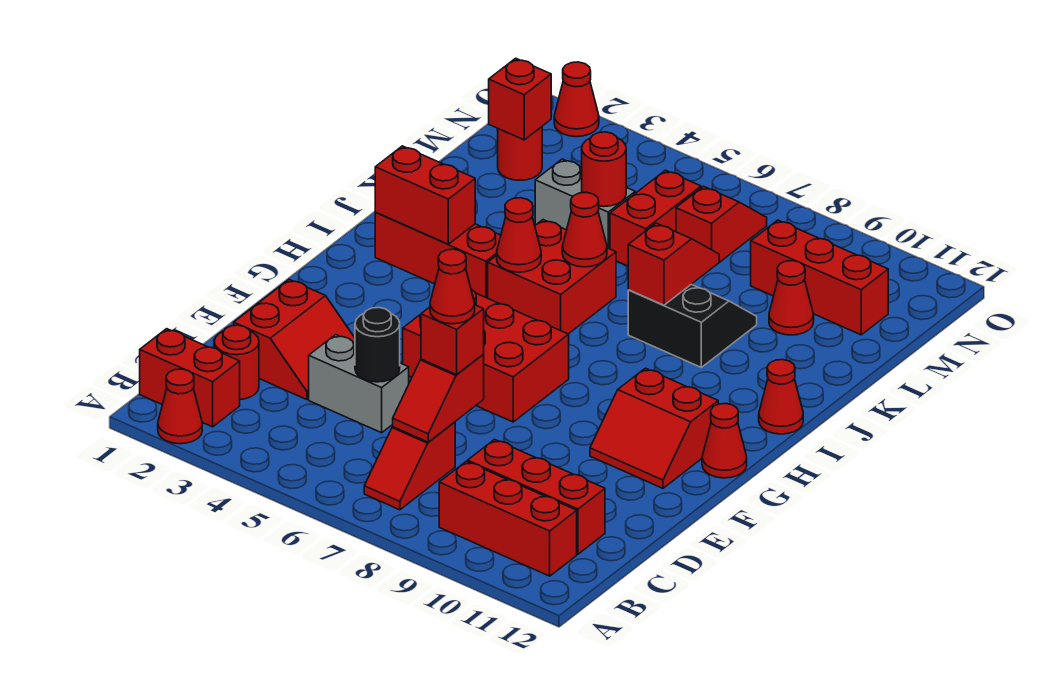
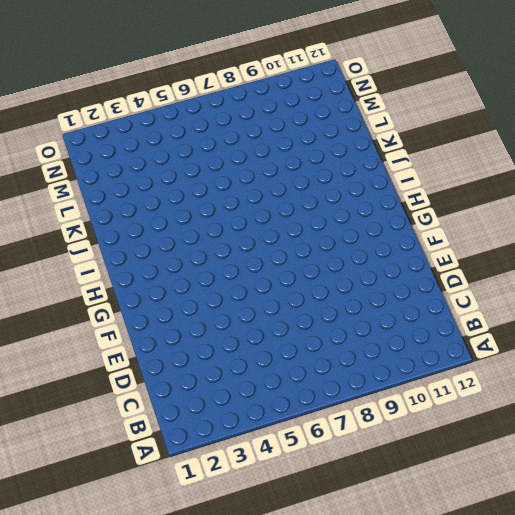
none -> red cone A2 level 1
none -> red brick B1:B2 level 1
none -> red slope B7:C7 level 1 top C
none -> red brick B9:B11 level 1

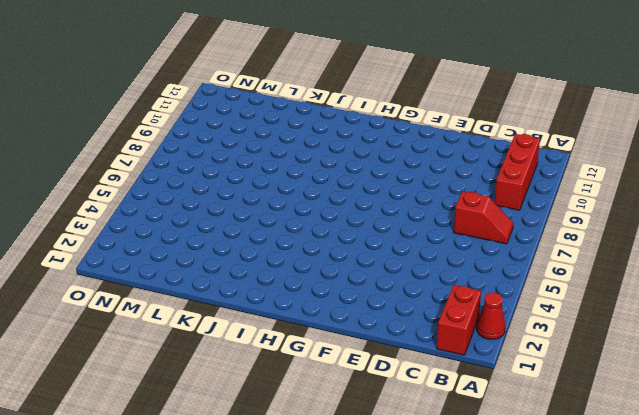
none -> red round brick C2 level 1
none -> red brick C9:C11 level 1
none -> red slope D2:E3 level 1 top 2
none -> grey brick D4:D5 level 1

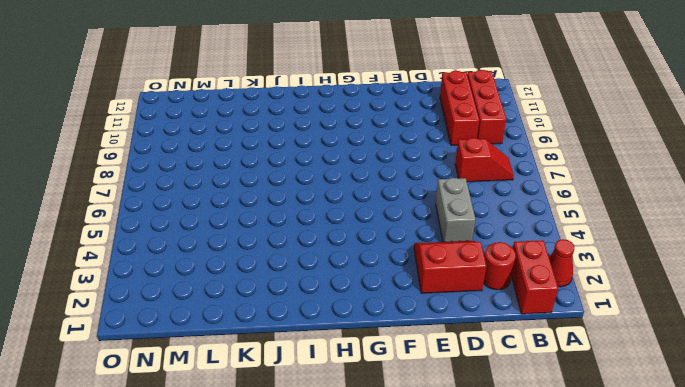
none -> red brick F5:G7 level 1
none -> red slope F10:G11 level 1 top G
none -> red cone G12 level 1
none -> red brick I2:I4 level 1

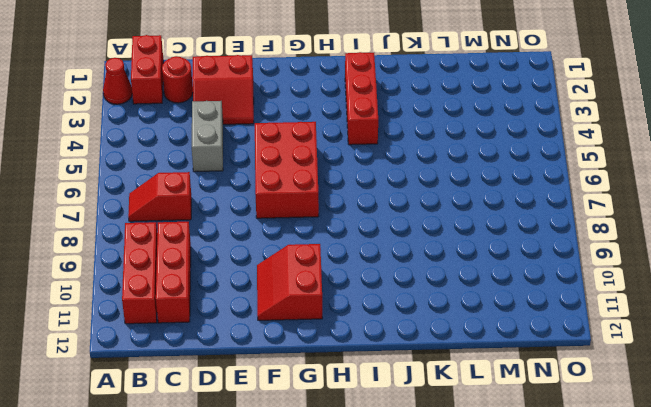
none -> red cone G12 level 1
none -> red brick I5:J6 level 1
none -> red cone I12 level 1
none -> black slope J8:K9 level 1 top J

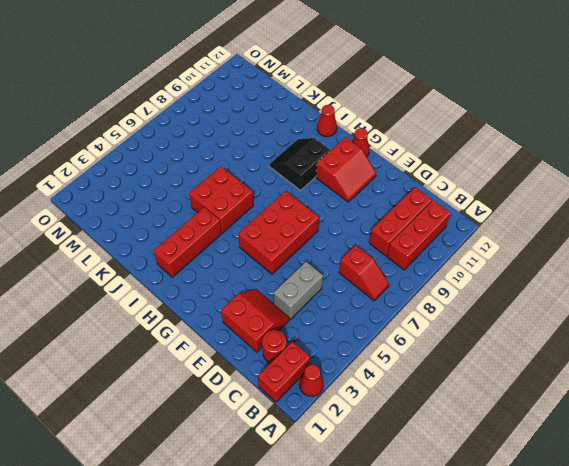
black slope H9:I10 level 1 top H -> black slope J8:K9 level 1 top J
none -> grey brick L4:L5 level 1
none -> red brick L6:M6 level 1
none -> red cone L10 level 1
none -> red round brick M2 level 1

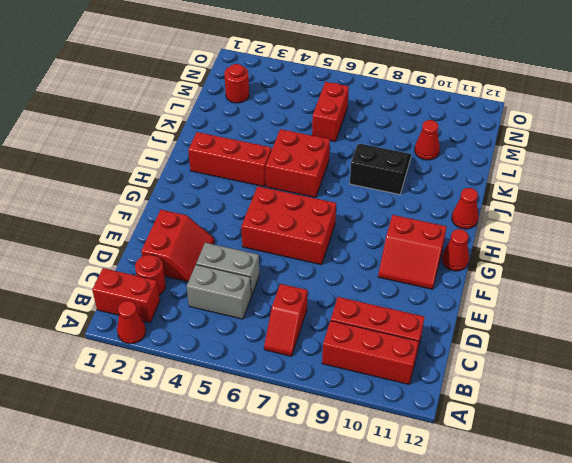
grey brick C4:C5 level 1 -> grey brick L4:L5 level 1
none -> red slope M7:N7 level 1 top M
none -> red brick M9:M11 level 1
none -> red cone O2 level 1
none -> red slope C7:D7 level 2 top D

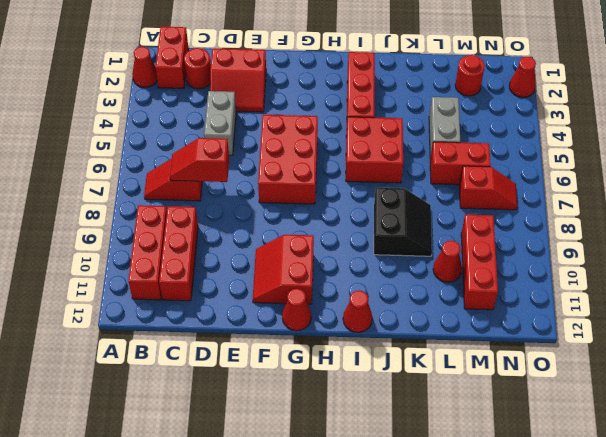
none -> black round brick D5 level 2
none -> red brick I2:I3 level 2
none -> red cone I5 level 2
none -> red cone J6 level 2

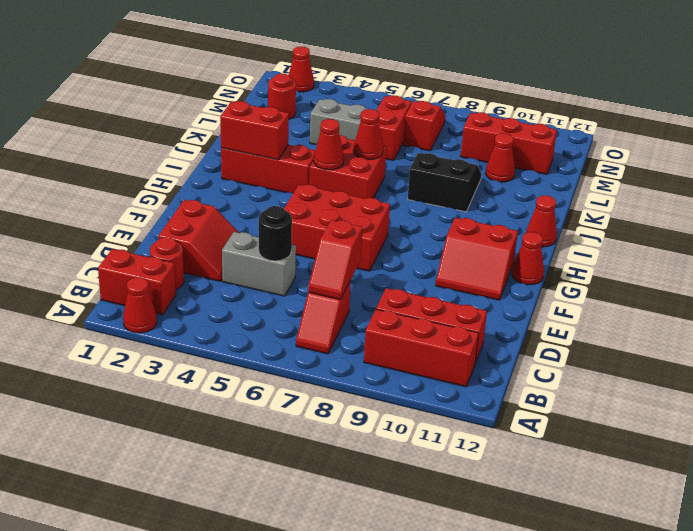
none -> red slope J8:K8 level 2 top J
none -> red round brick L5 level 2
none -> red brick M2 level 2
none -> red brick D7 level 3

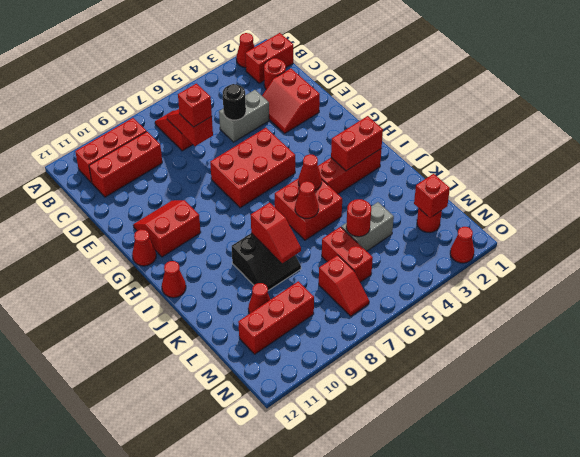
none -> red cone D7 level 4

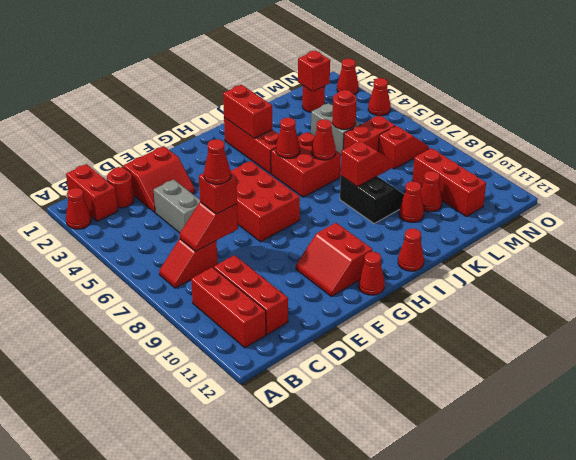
red cone K10 level 1 -> none
red cone O4 level 1 -> none
none -> black round brick D5 level 2

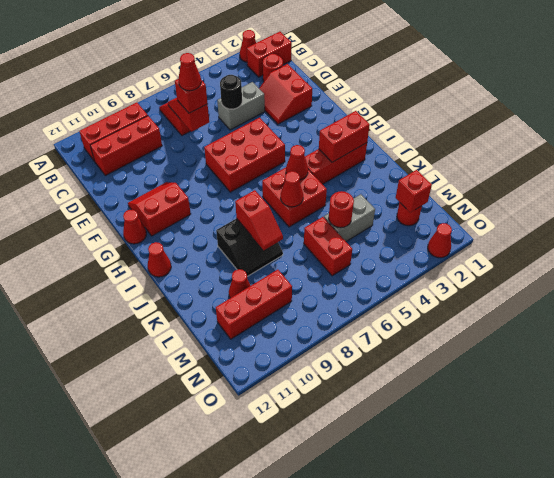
none -> red slope M7:N7 level 1 top M

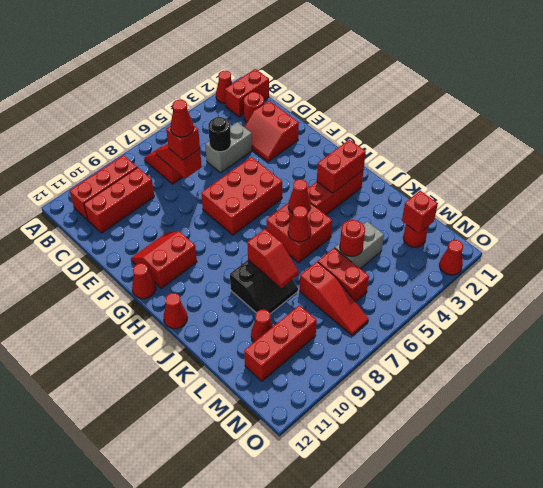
red slope L7:N7 level 1 top L -> red slope M7:N7 level 1 top M

